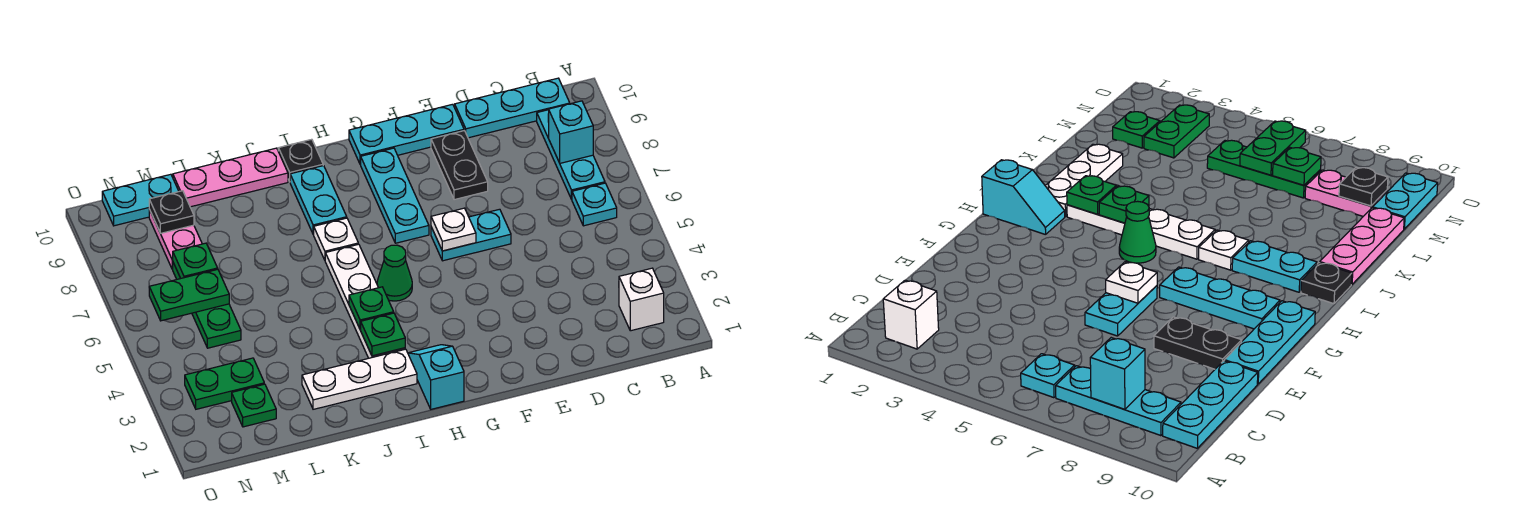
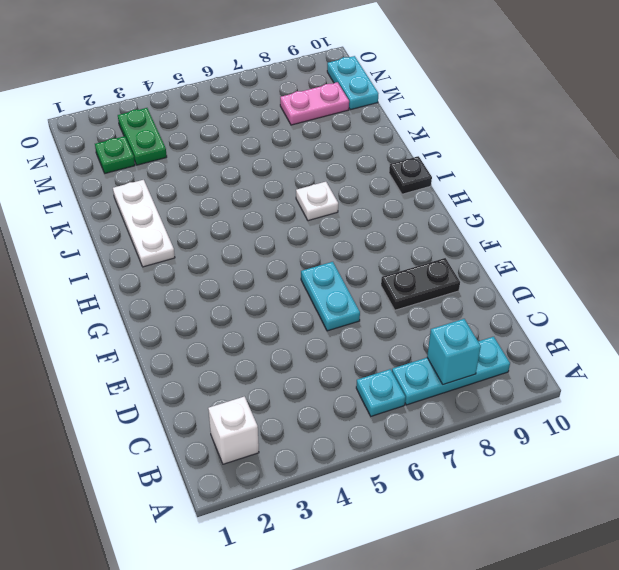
none -> cyan plate B10:D10 level 1
none -> cyan plate E10:G10 level 1
none -> cyan plate G7:G9 level 1

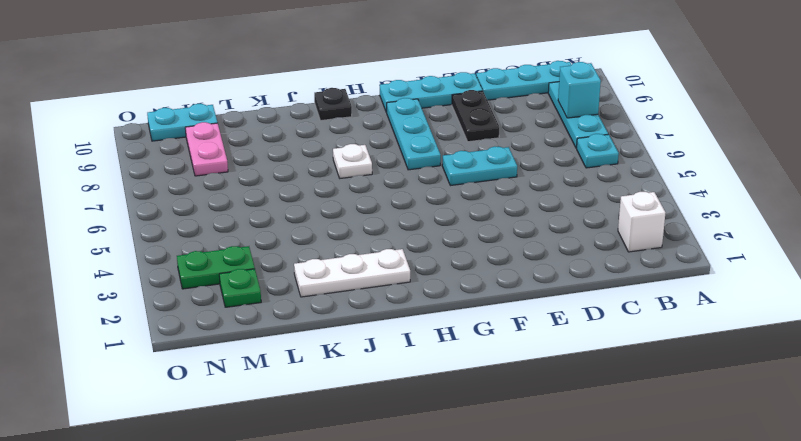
none -> cyan slope H1:H2 level 1 top 1
none -> green cone H5 level 1
none -> white plate I3:I6 level 1

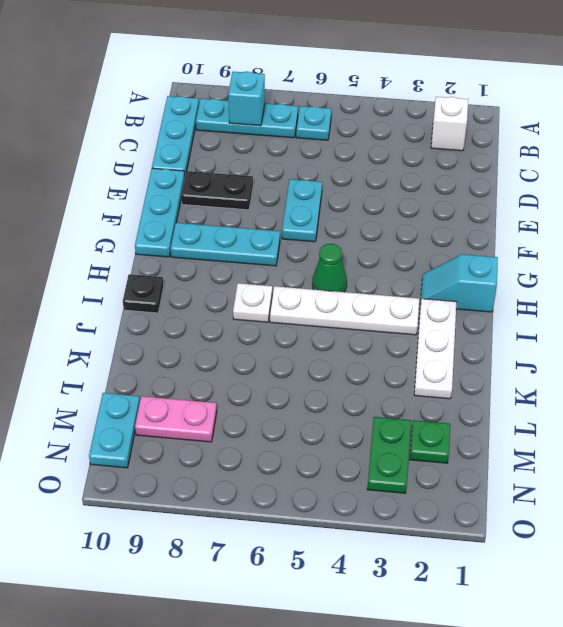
none -> cyan plate I8:I9 level 1
none -> pink plate J10:L10 level 1
none -> green plate M5:M7 level 1

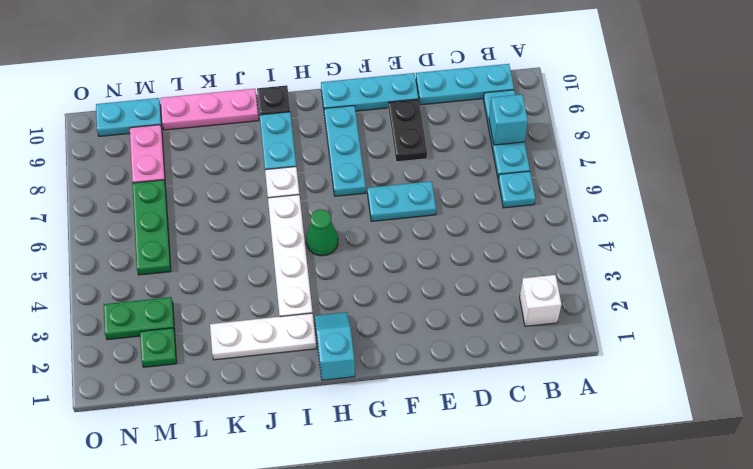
none -> white plate F6 level 2
none -> green plate I3 level 2
none -> green plate I4 level 2

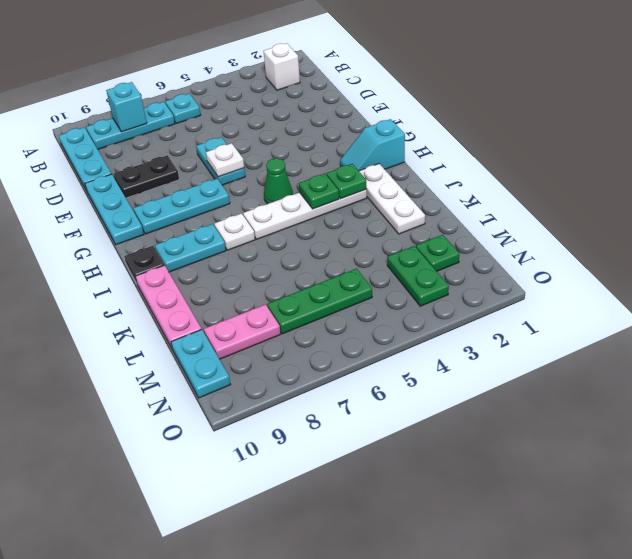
none -> green plate M6:N6 level 2
none -> green plate M7 level 2
none -> black plate M9 level 2

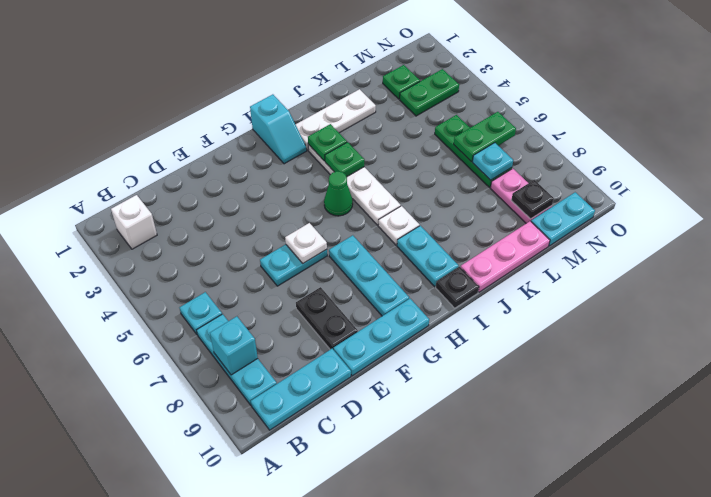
cyan plate M7 level 2 -> green plate M7 level 2

